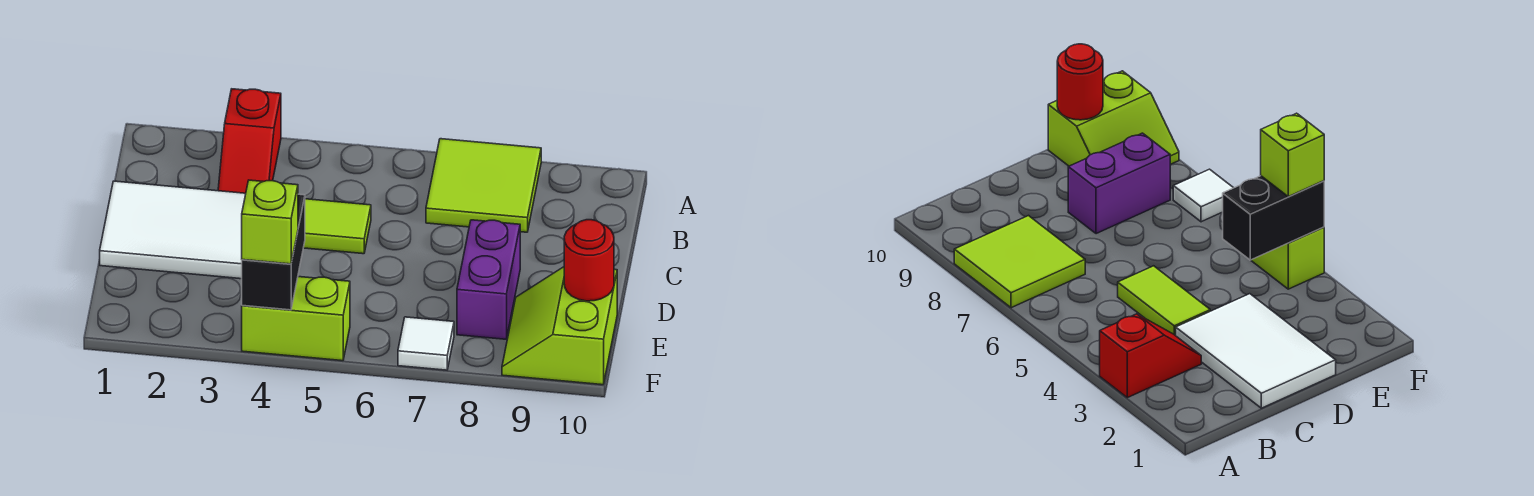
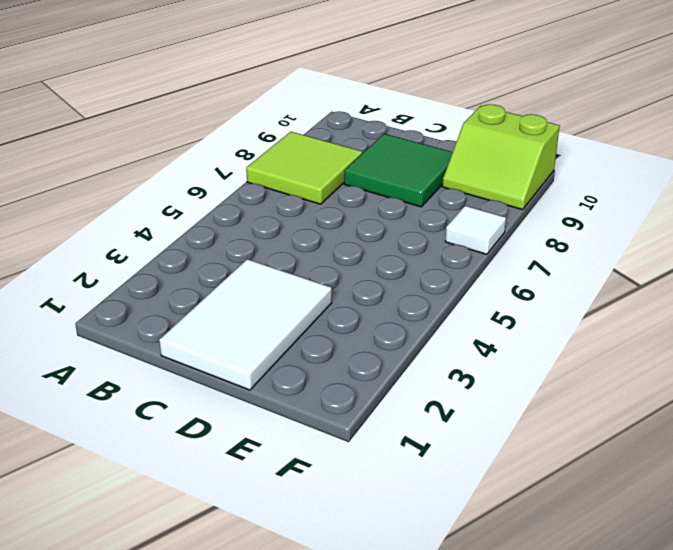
green tile C8:D9 level 1 -> purple brick D8:E8 level 1
none -> red slope A3:B3 level 1 top A
none -> lime tile C4:C5 level 1

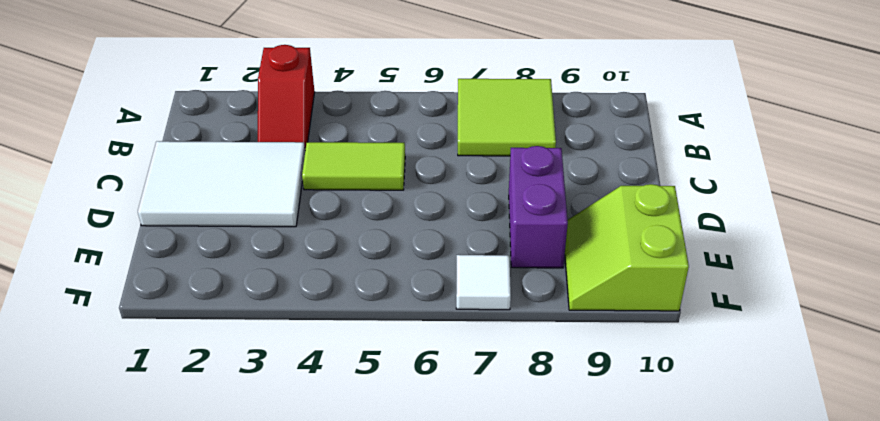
none -> lime brick F4:F5 level 1
none -> black brick E4:F4 level 2

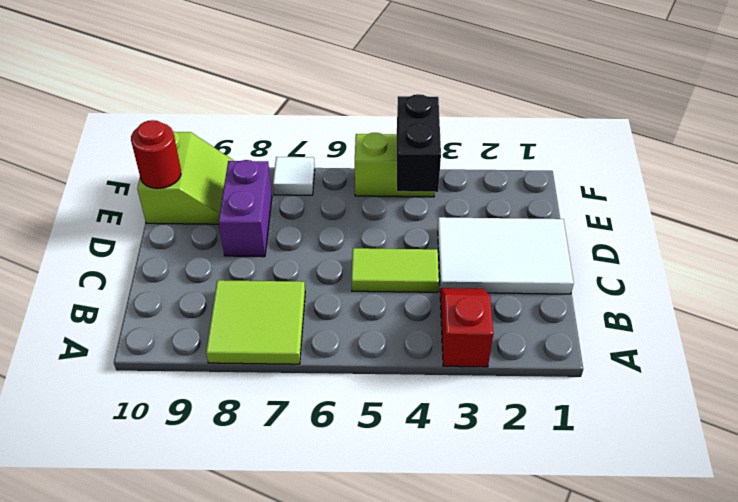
none -> lime brick F4 level 3

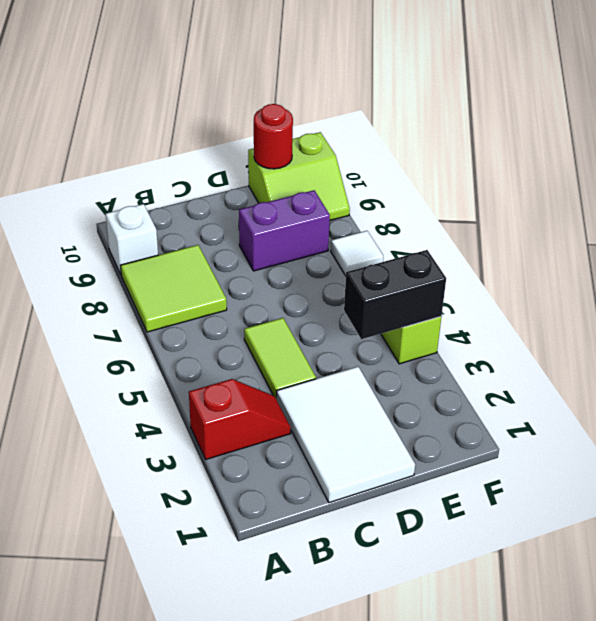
white brick A9 level 1 -> none
none -> lime brick F4 level 3

